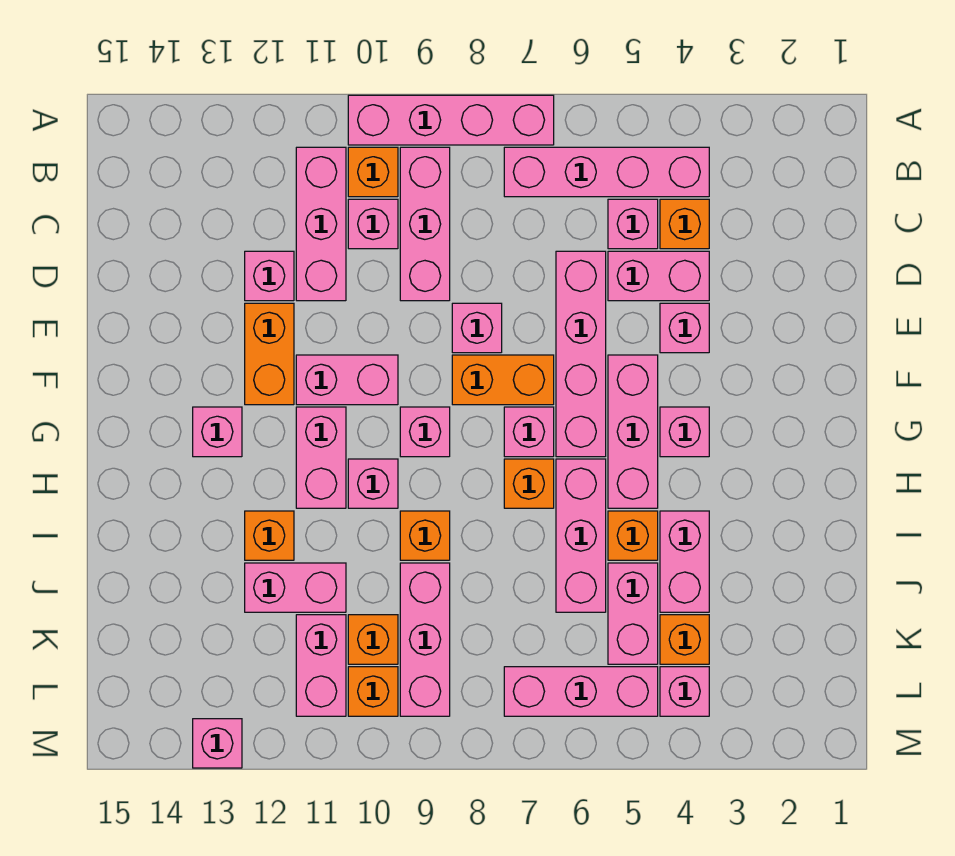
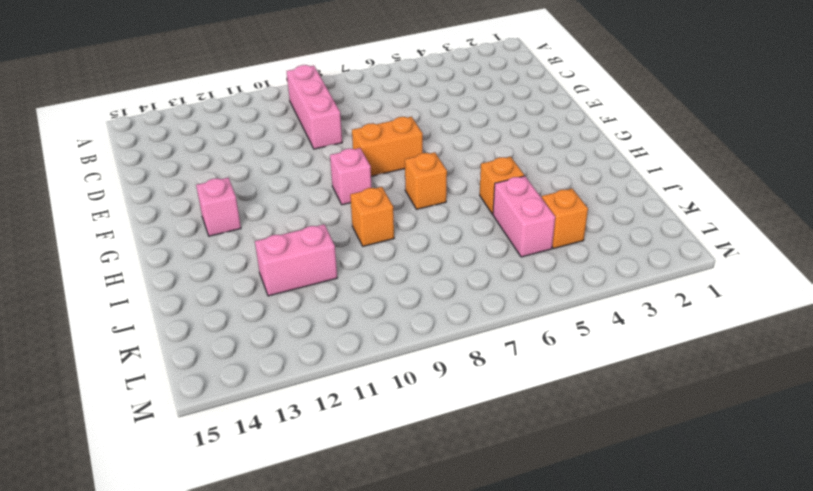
none -> pink brick A7:A10 level 1
none -> pink brick B4:B7 level 1
none -> orange brick B10 level 1
none -> pink brick B11:D11 level 1

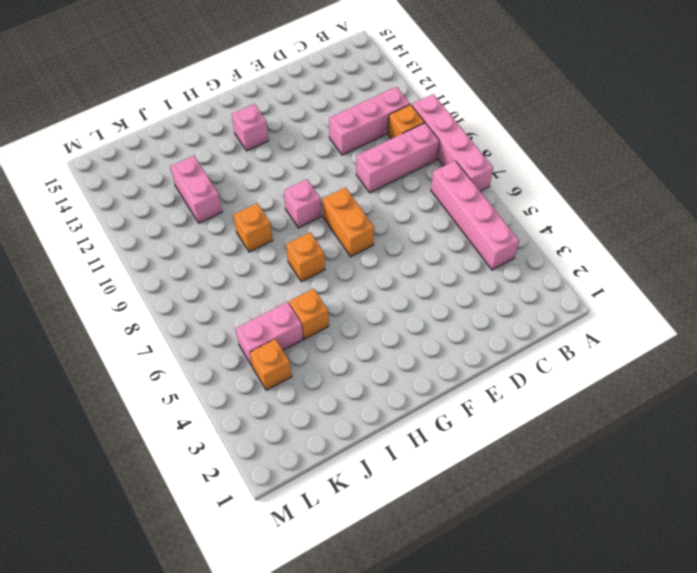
none -> orange brick C4 level 1
none -> pink brick C5 level 1
none -> pink brick C10 level 1
none -> pink brick D4:D5 level 1

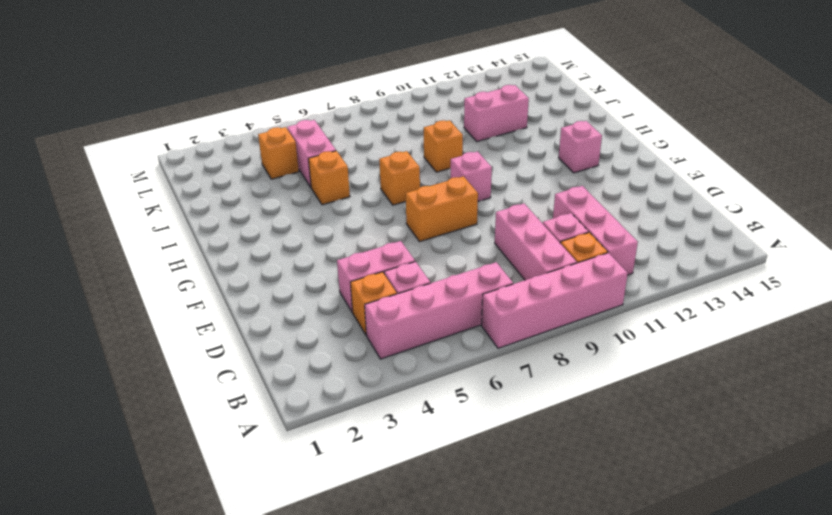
none -> pink brick D6:G6 level 1
none -> pink brick D12 level 1
none -> pink brick E4 level 1
none -> pink brick E8 level 1

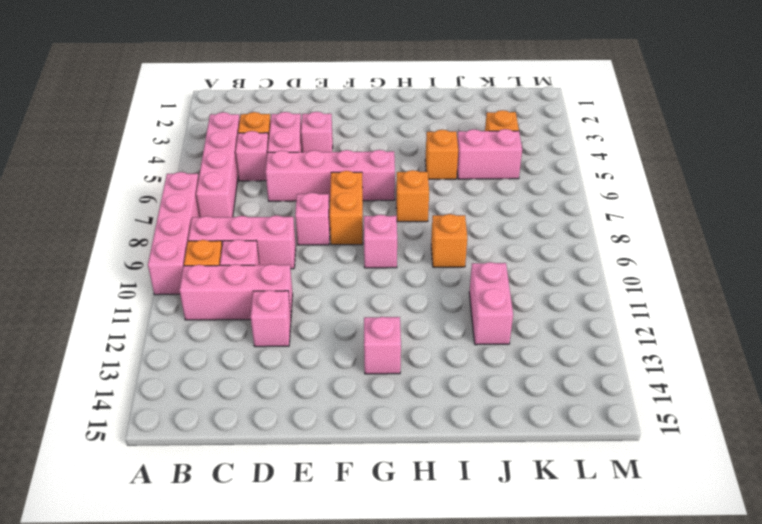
none -> orange brick E12:F12 level 1
none -> pink brick F5:H5 level 1
none -> pink brick F10:F11 level 1
none -> pink brick G4 level 1

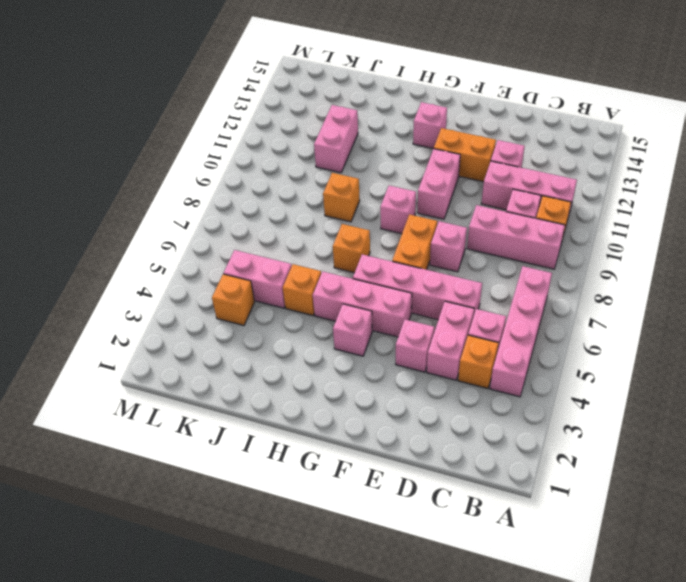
none -> pink brick A7:A10 level 1
none -> pink brick G7 level 1
none -> pink brick G11:H11 level 1
none -> pink brick H6:J6 level 1

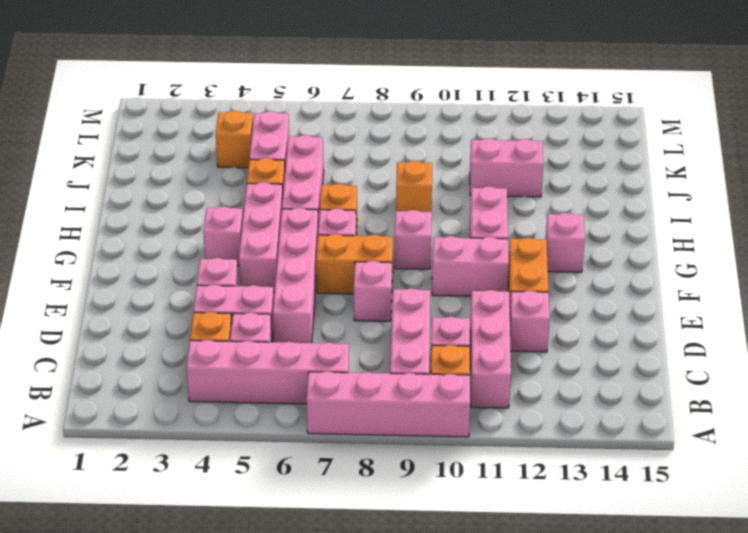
none -> pink brick H10 level 1
none -> pink brick I4:J4 level 1
none -> orange brick I12 level 1
none -> pink brick J9:L9 level 1

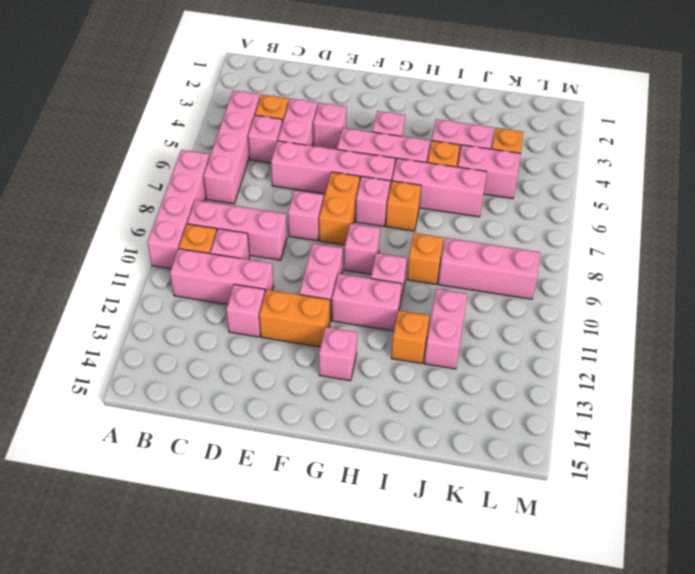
none -> orange brick K10 level 1
none -> pink brick K11:L11 level 1
none -> pink brick L4 level 1
none -> pink brick L5:L7 level 1

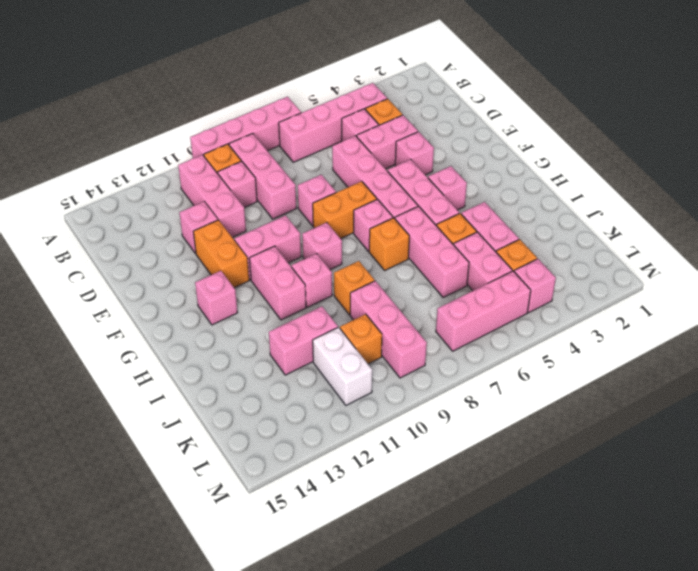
white brick K11:L11 level 1 -> pink brick K11:L11 level 1
none -> orange brick I12 level 1
none -> orange brick L10 level 1
none -> pink brick M13 level 1

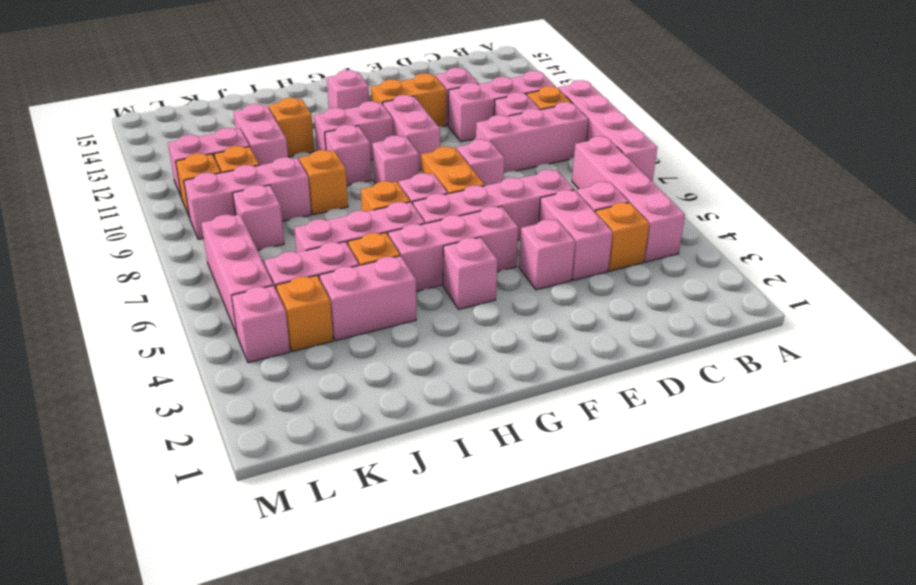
pink brick K8 level 1 -> pink brick M13 level 1

